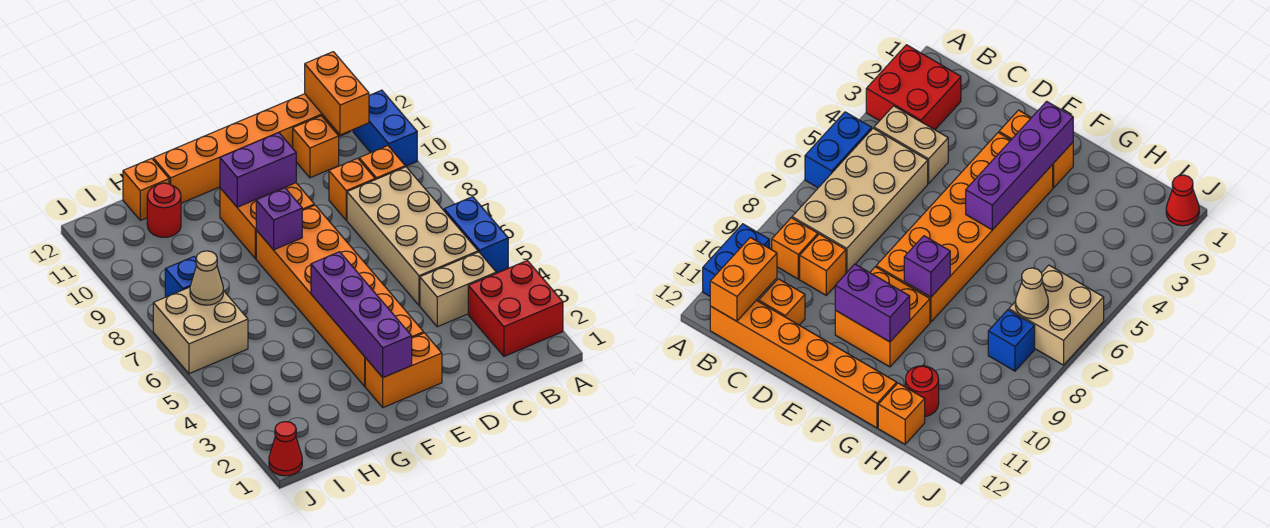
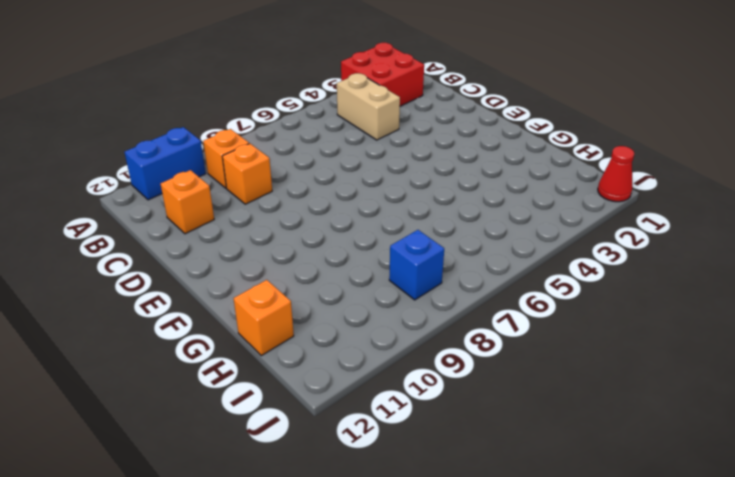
none -> blue brick A5:A6 level 1
none -> tan brick B5:C8 level 1
none -> orange brick B12:G12 level 1

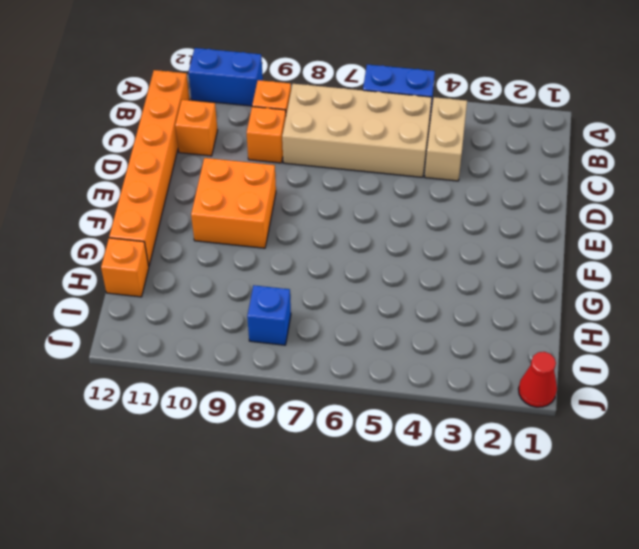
none -> red brick A2:B3 level 1
none -> orange brick E2:F2 level 1
none -> orange brick E3:F8 level 1

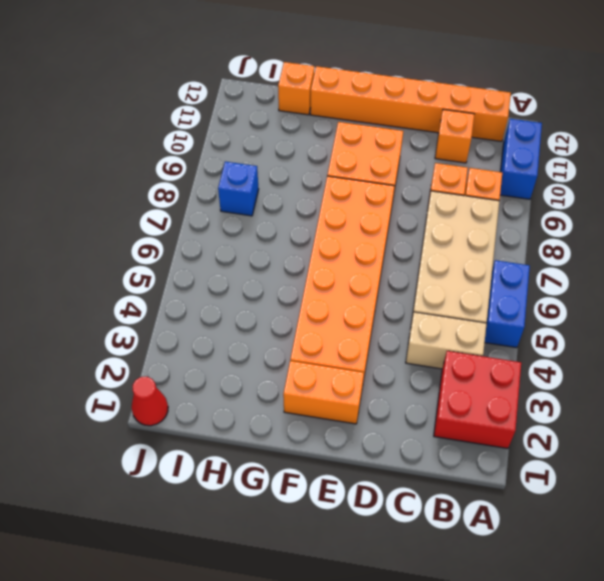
none -> red round brick H11 level 1
none -> tan brick I6:J7 level 1
none -> orange brick B11:B12 level 2

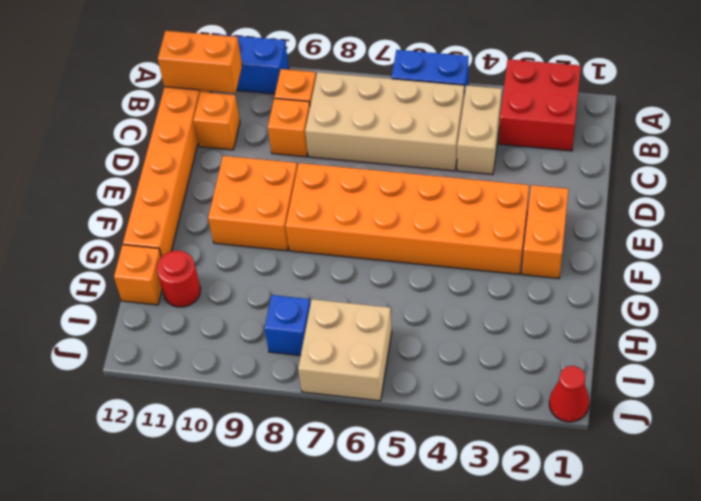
none -> purple brick E10:F10 level 2
none -> purple brick F2:F5 level 2
none -> purple brick F8 level 2

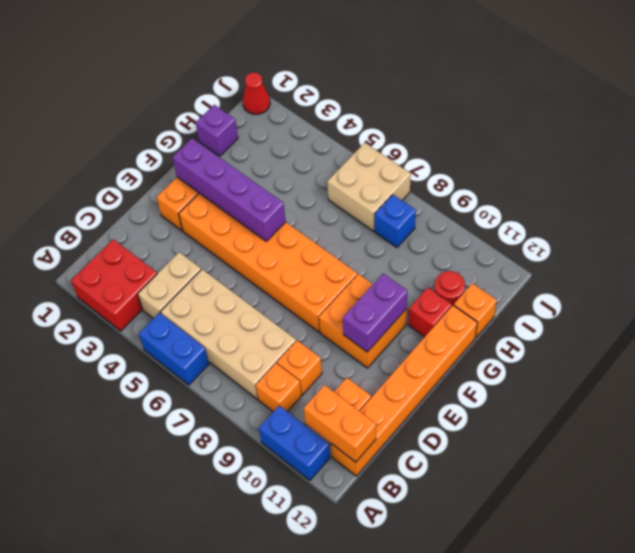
red brick G11 level 1 -> none
purple brick H1 level 1 -> purple brick F8 level 2
none -> tan cone I7 level 2

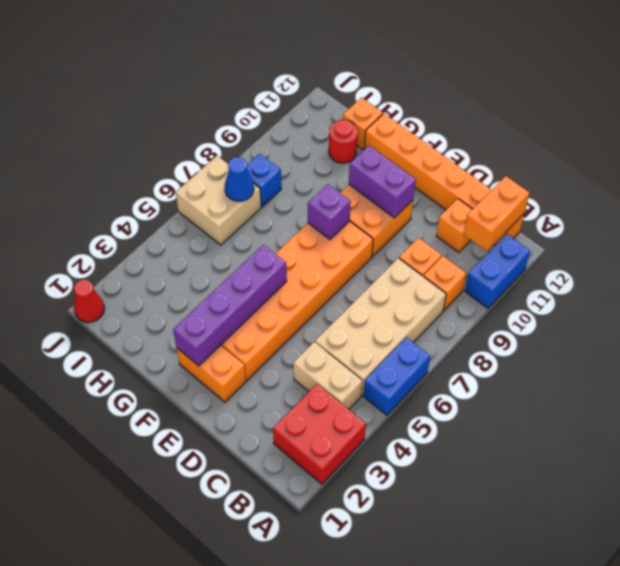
blue cone I7 level 2 -> tan cone I7 level 2

